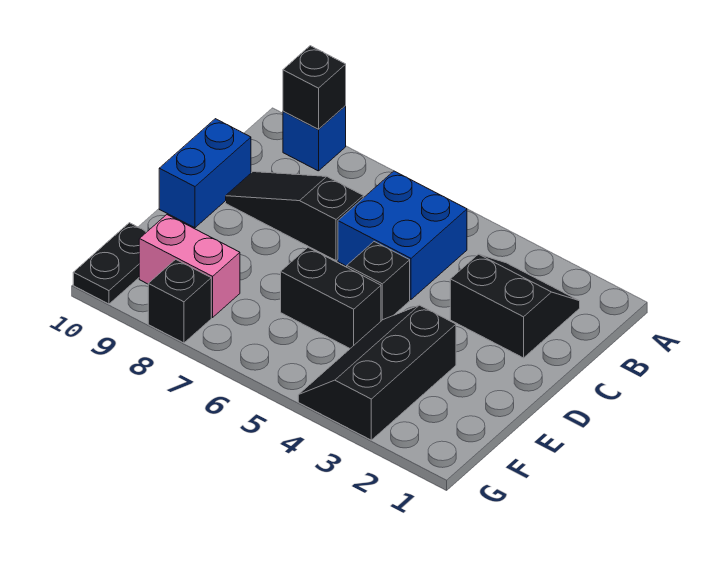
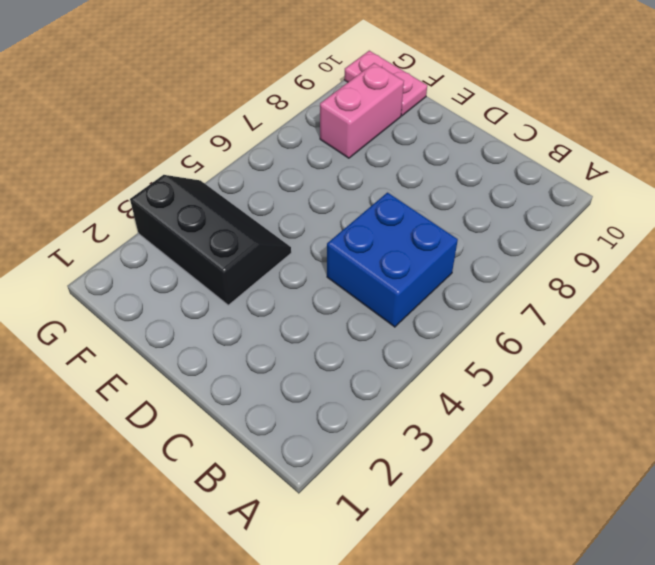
pink plate F10:G10 level 1 -> black plate F10:G10 level 1
none -> blue brick A9 level 1
none -> black slope B2:C3 level 1 top C
none -> black slope C7:C9 level 1 top 7

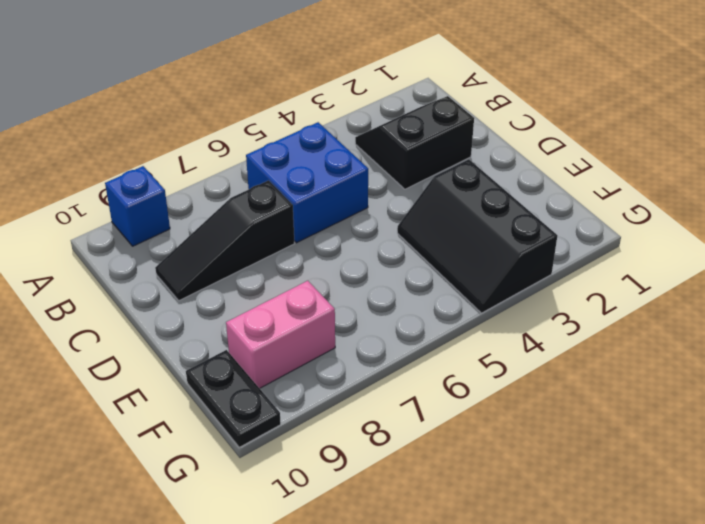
none -> blue brick C10:D10 level 1
none -> black brick D5 level 1
none -> black brick E5:E6 level 1

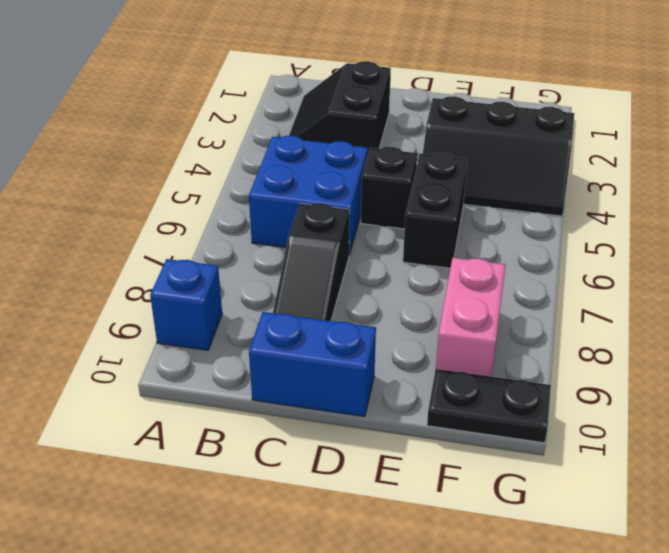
none -> black brick G8 level 1
none -> black brick A9 level 2

